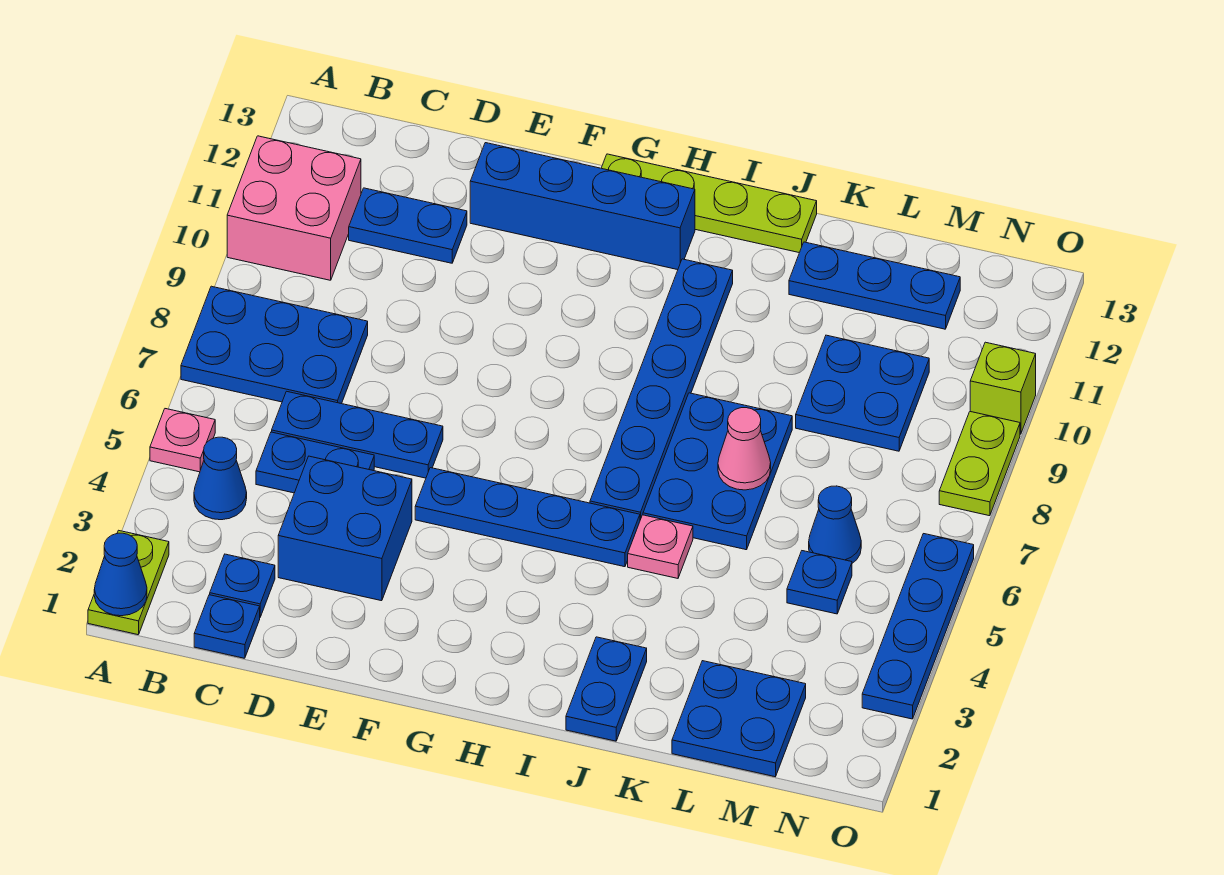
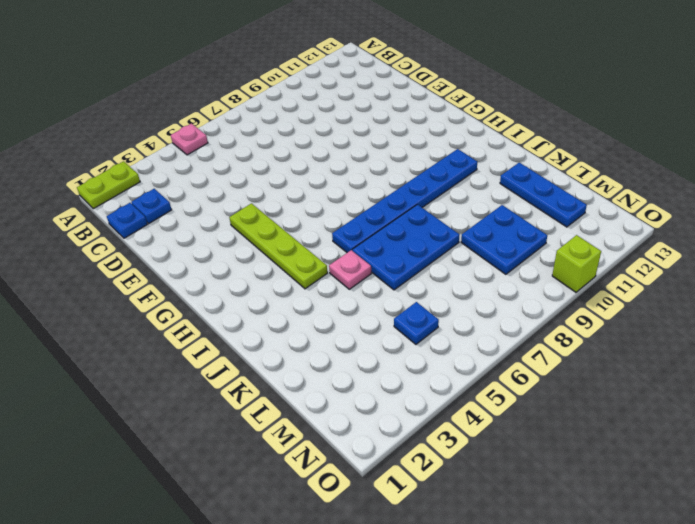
lime plate F4:I4 level 1 -> lime plate G13:J13 level 1
none -> blue plate A7:C8 level 1
none -> pink brick A10:B11 level 1
none -> blue cone B4 level 1

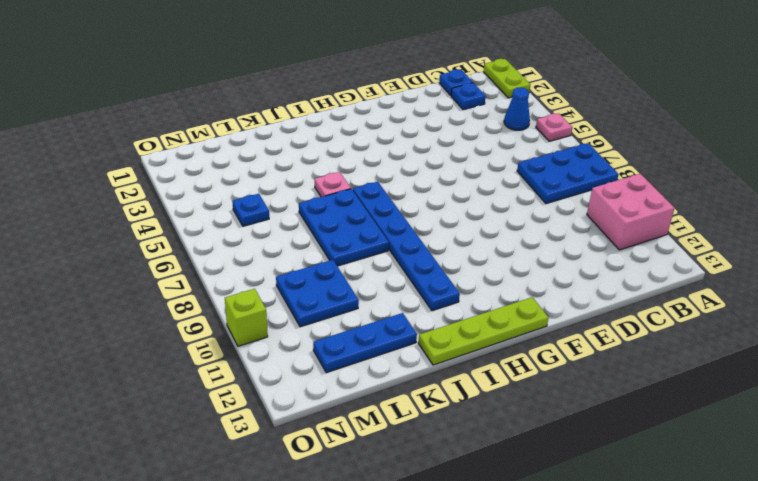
none -> blue plate C5:D5 level 1
none -> blue plate C6:E6 level 1
none -> blue plate C11:D11 level 1

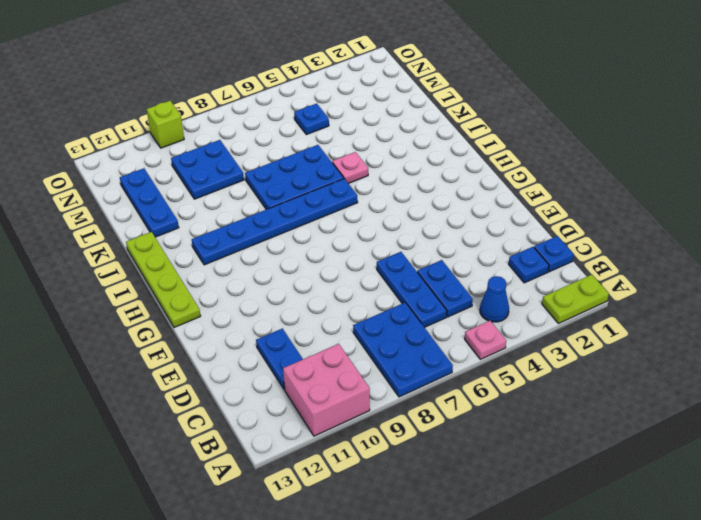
none -> blue brick D3:E4 level 1
none -> blue brick E12:H12 level 1
none -> blue plate F5:I5 level 1

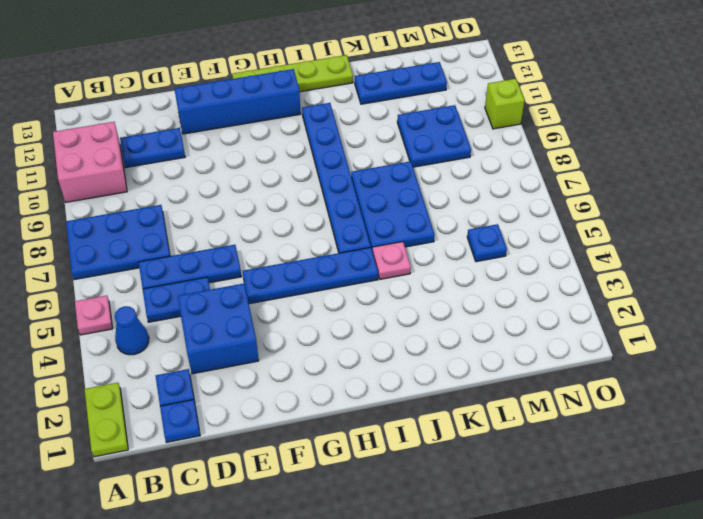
none -> blue plate J1:J2 level 1
none -> blue plate L1:M2 level 1
none -> blue cone M6 level 1

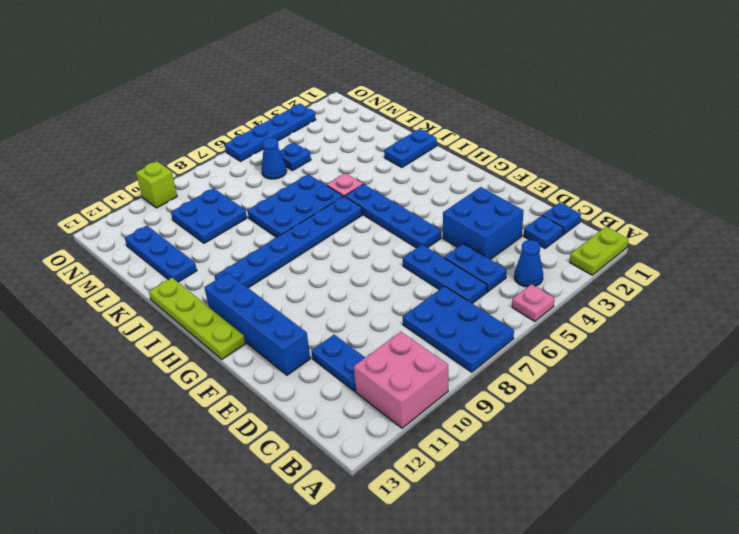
none -> blue plate L1:M2 level 1
none -> lime plate O8:O9 level 1
none -> blue cone A1 level 2

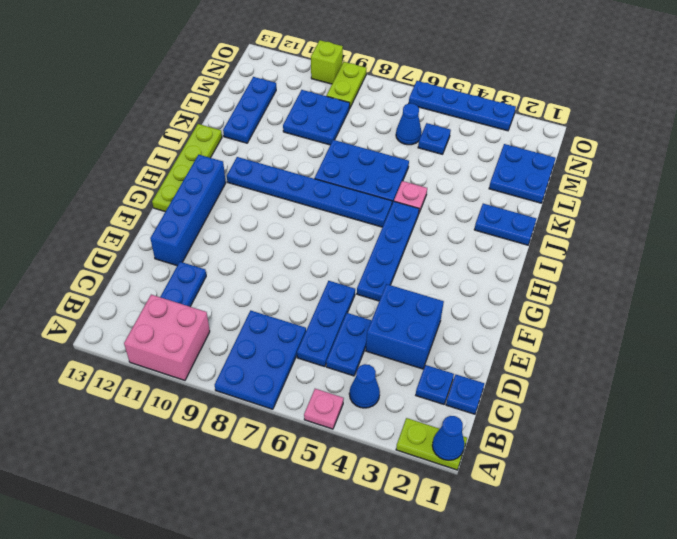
lime plate N9:O9 level 1 -> lime plate O8:O9 level 1
none -> pink cone K7 level 2

